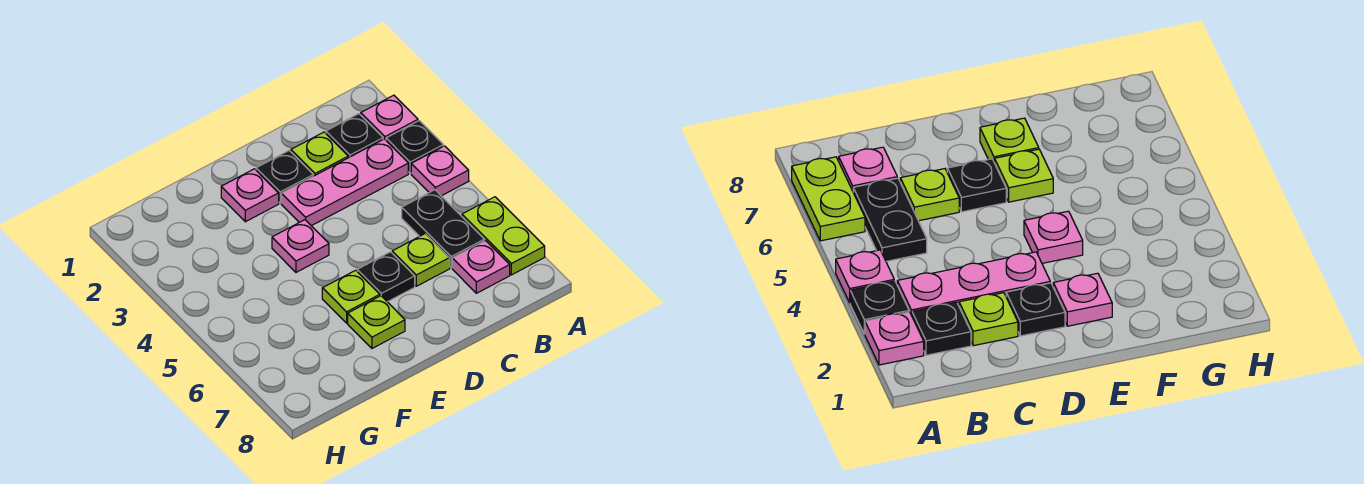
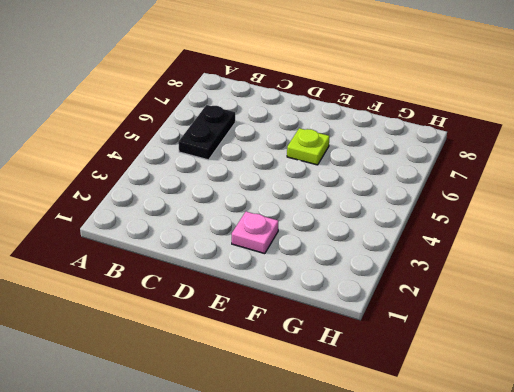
none -> pink plate A2 level 1
none -> black plate A3 level 1
none -> pink plate A4 level 1

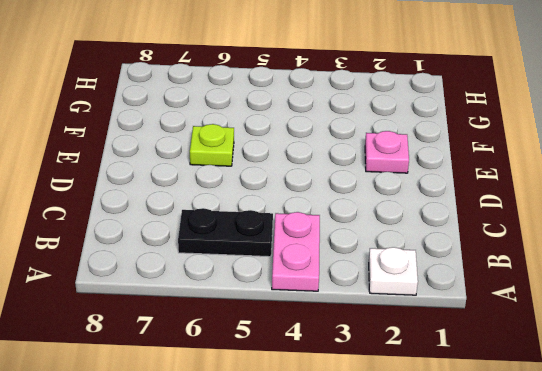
white plate A2 level 1 -> pink plate A2 level 1
pink plate A4:B4 level 1 -> pink plate A4 level 1
none -> black plate A3 level 1
none -> lime plate A6:A7 level 1
none -> black plate B2 level 1

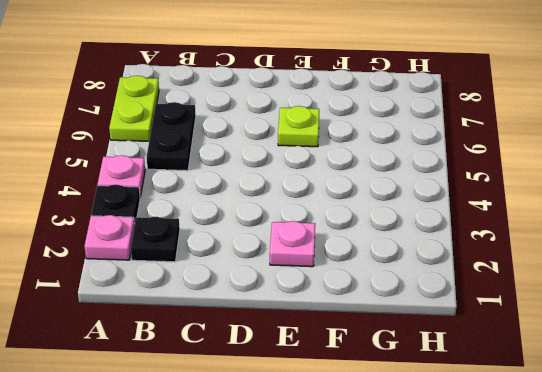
none -> pink plate B3:D3 level 1
none -> pink plate B7 level 1
none -> lime plate C2 level 1

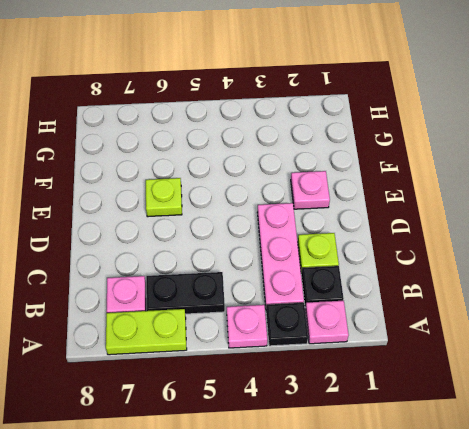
none -> lime plate C6 level 1
none -> black plate D2 level 1
none -> black plate D6 level 1

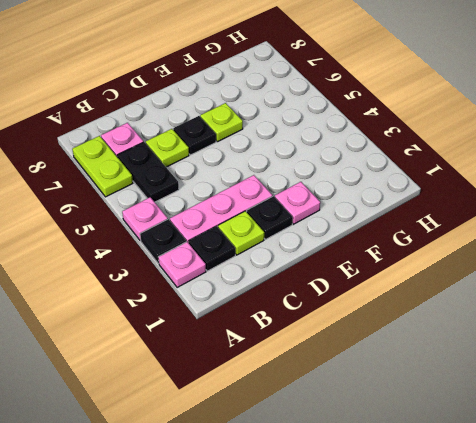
none -> pink plate E4 level 1
none -> lime plate E7 level 1

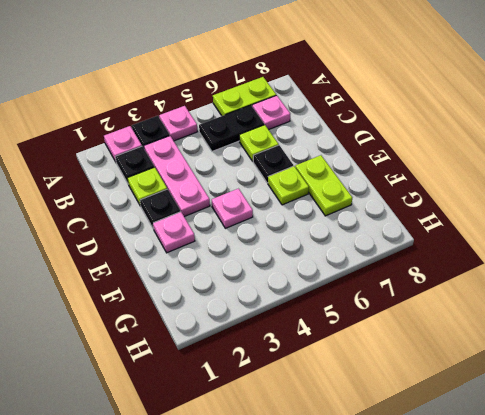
lime plate E7:F7 level 1 -> lime plate E7 level 1

